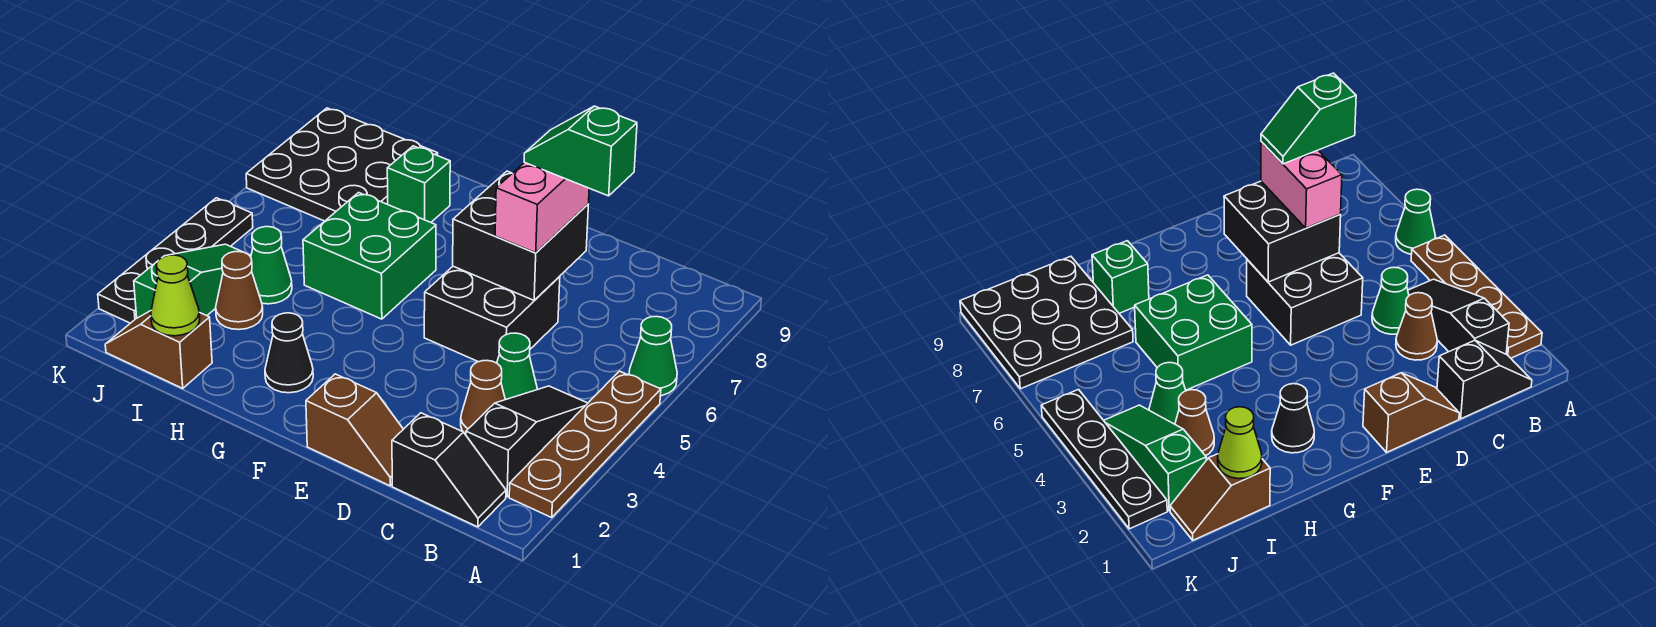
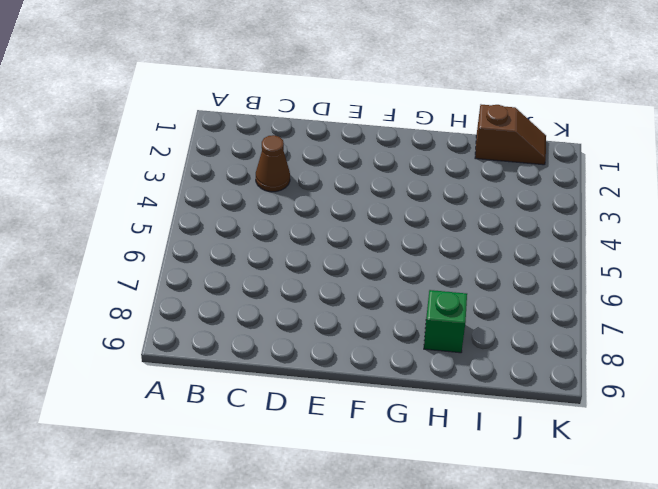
none -> brown plate A2:A5 level 1
none -> green cone A6 level 1
none -> black slope B1:C1 level 1 top C

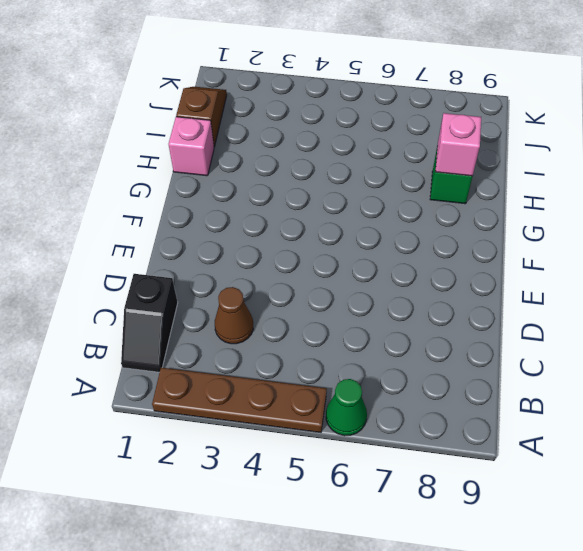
pink brick H1 level 1 -> none
pink brick H8 level 2 -> none
none -> black slope B2:B4 level 1 top 2
none -> green cone C4 level 1
none -> brown slope D1:E1 level 1 top E

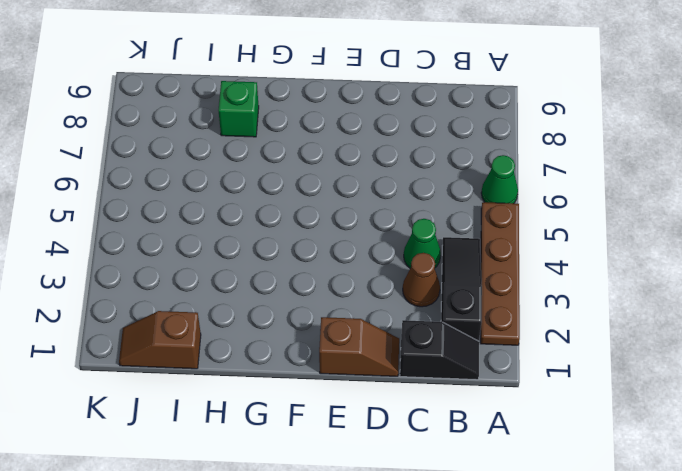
none -> black brick D5:E6 level 1
none -> black cone G2 level 1
none -> green brick G5:H6 level 1

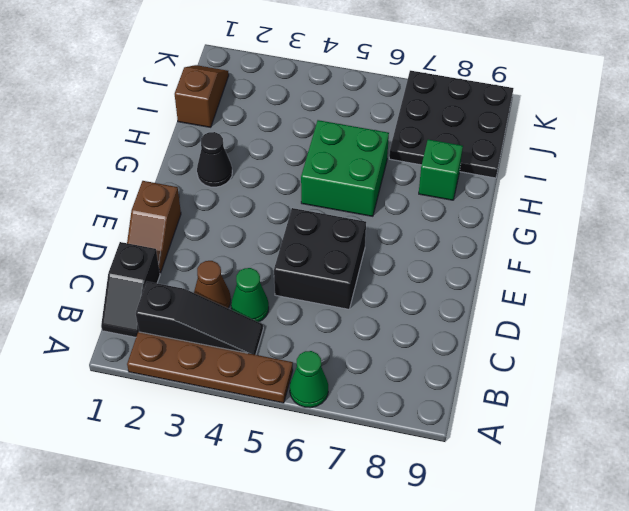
none -> brown cone I3 level 1
none -> green cone I4 level 1
none -> green slope J2:J4 level 1 top 2

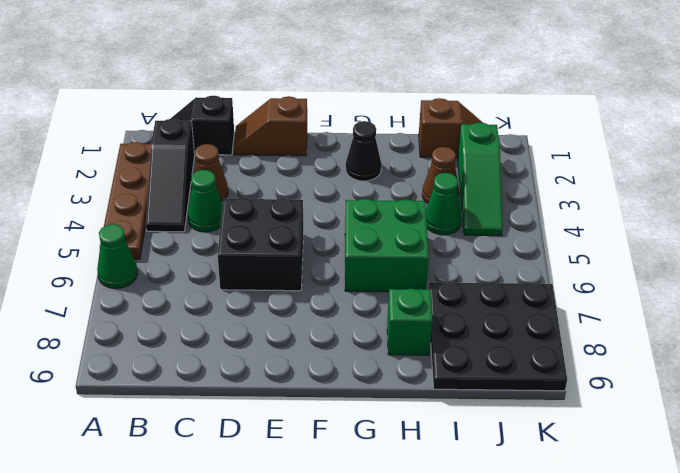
none -> black plate K2:K5 level 1
none -> black brick D6:E7 level 2
none -> lime cone I1 level 2

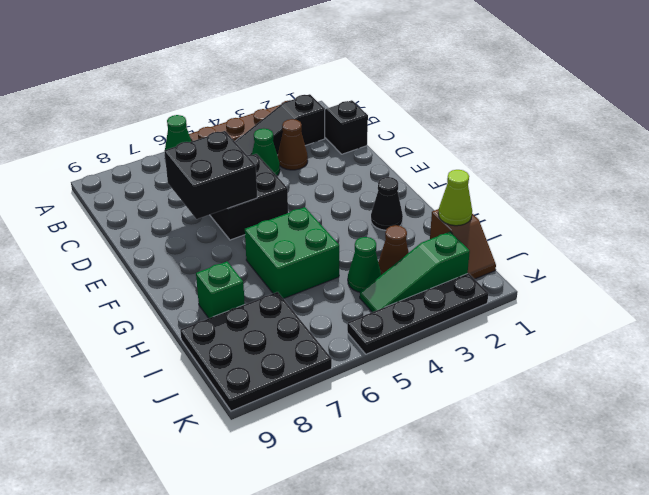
none -> brown slope D1:E1 level 1 top E
none -> pink brick D6:D7 level 3
none -> green slope C7:D7 level 4 top C

